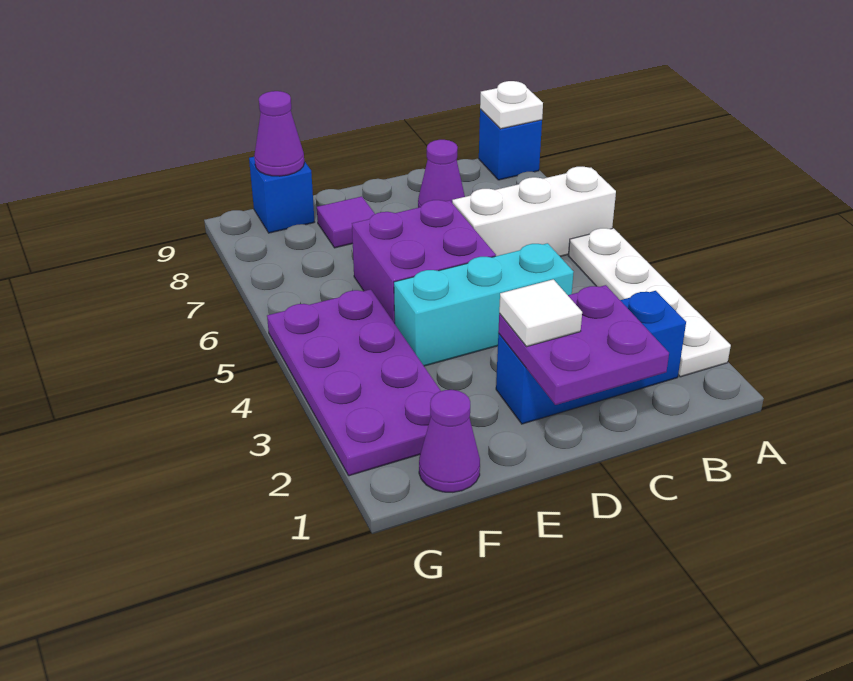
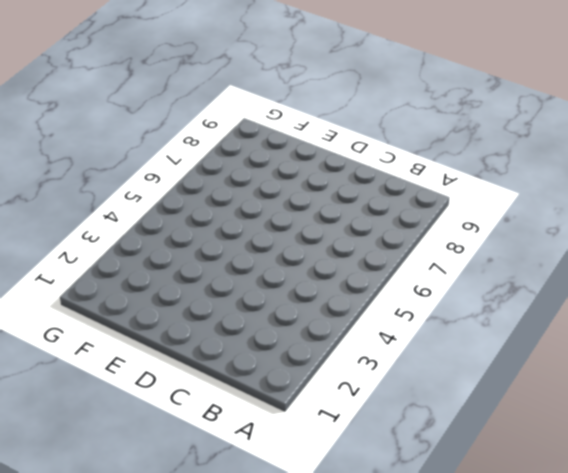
none -> white plate A2:A5 level 1
none -> white brick A6:C6 level 1
none -> blue brick A9 level 1

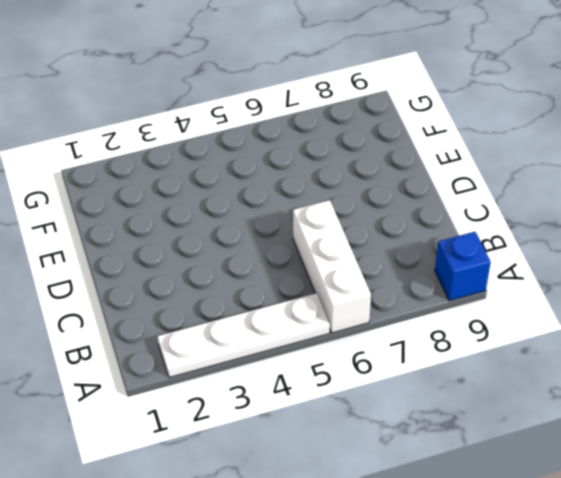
none -> blue brick B2:D2 level 1
none -> cyan brick C4:E4 level 1
none -> purple cone C8 level 1

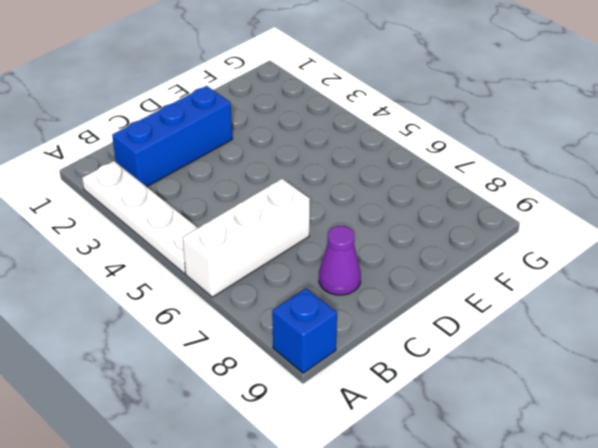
none -> cyan brick C4:E4 level 1
none -> purple brick D5:E6 level 1
none -> purple tile E8 level 1

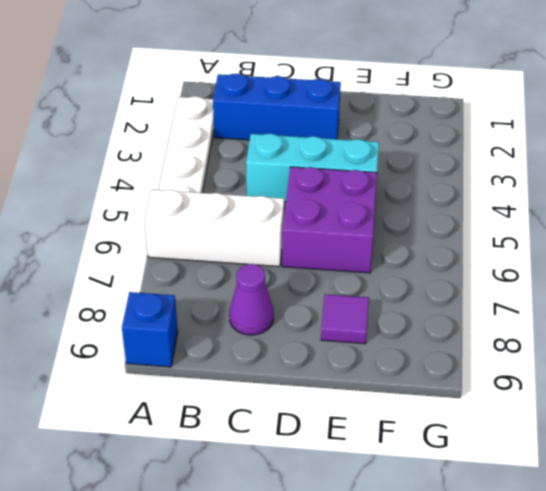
none -> purple cone F1 level 1
none -> purple plate F2:G5 level 1
none -> blue brick F9 level 1

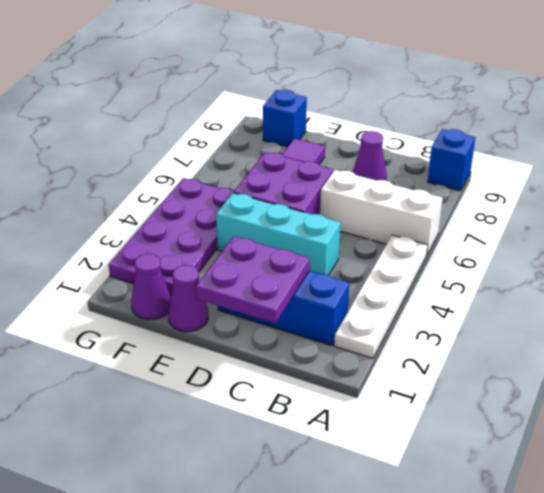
purple cone E1 level 1 -> purple cone F9 level 2
none -> white plate A9 level 2
none -> white tile D2 level 3

